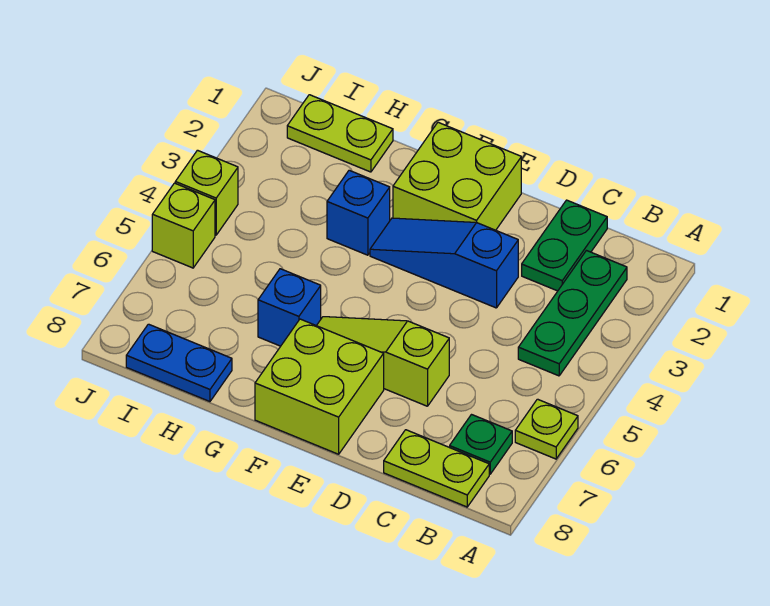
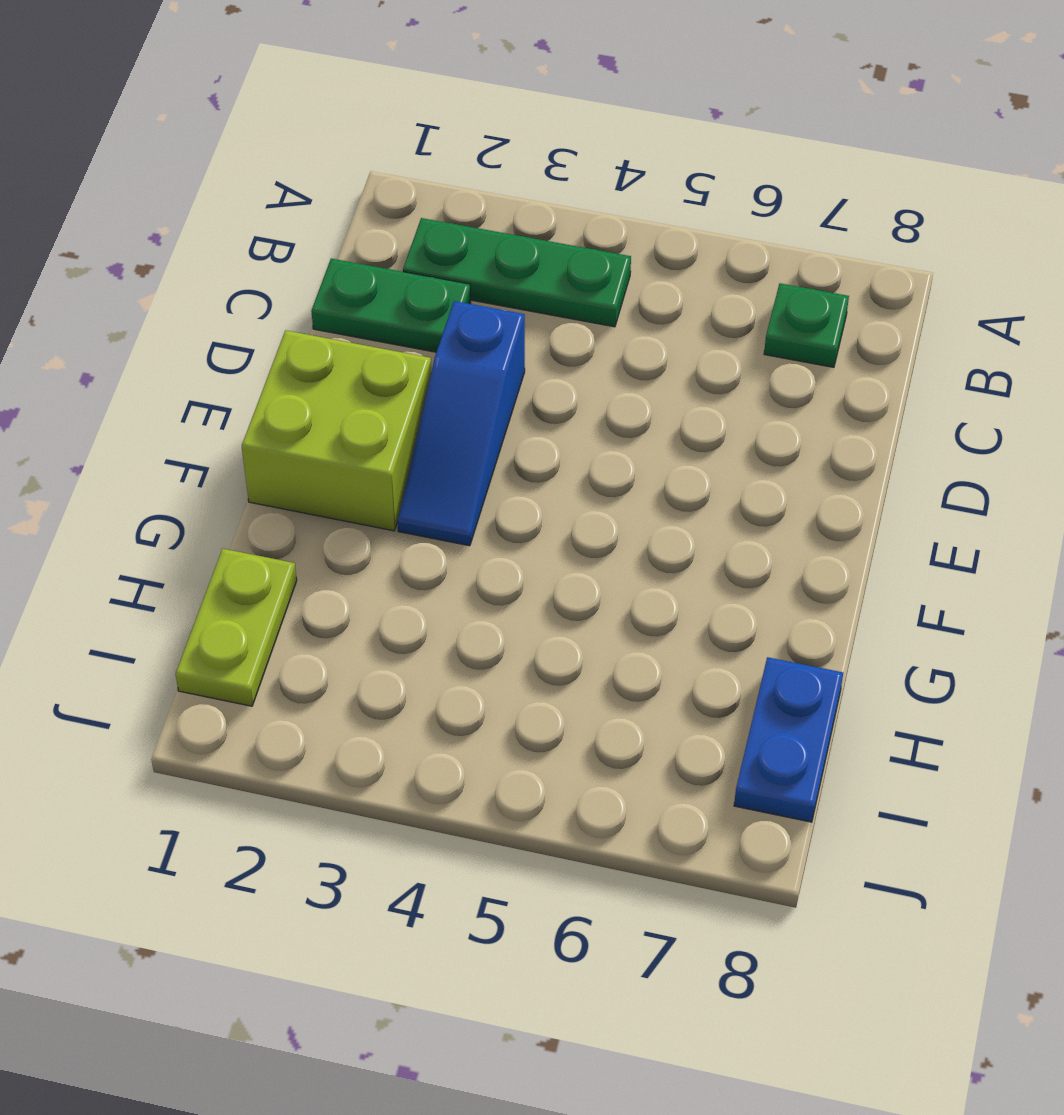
none -> lime plate A6 level 1
none -> lime plate B8:C8 level 1
none -> lime slope D6:F6 level 1 top D

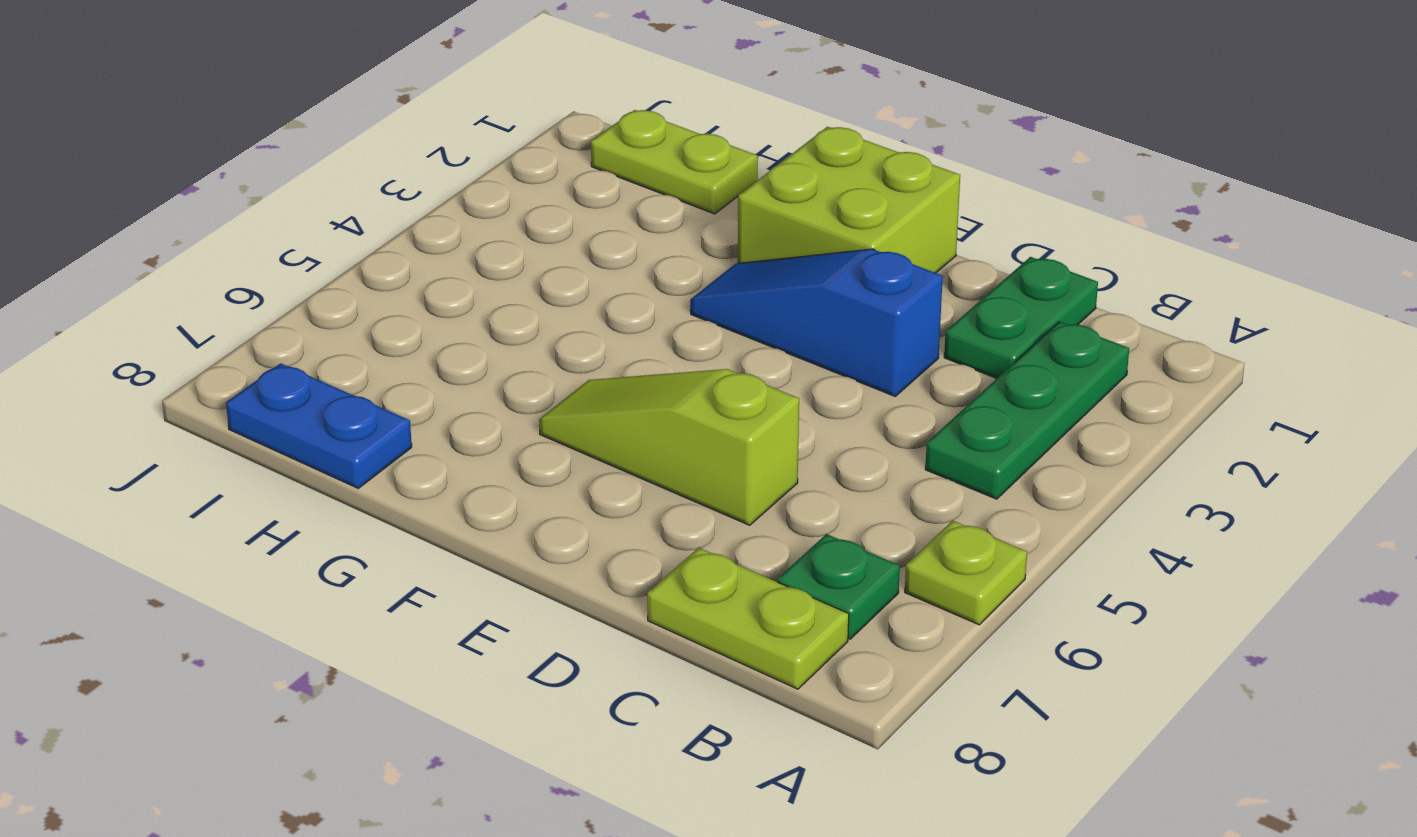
none -> lime brick E7:F8 level 1
none -> blue brick G3 level 1
none -> blue brick G6 level 1

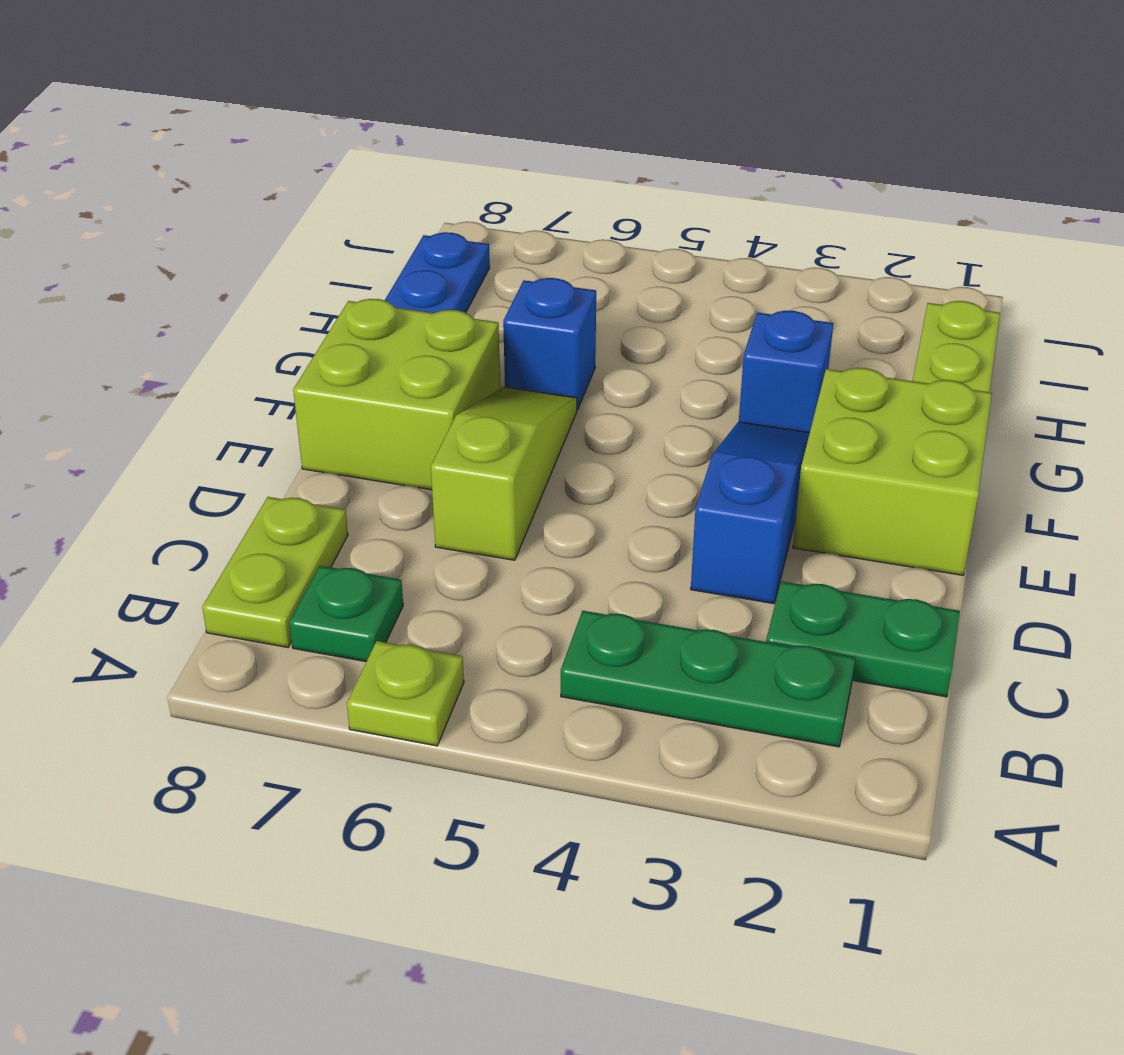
none -> lime brick J4 level 1
none -> lime brick J5 level 1

